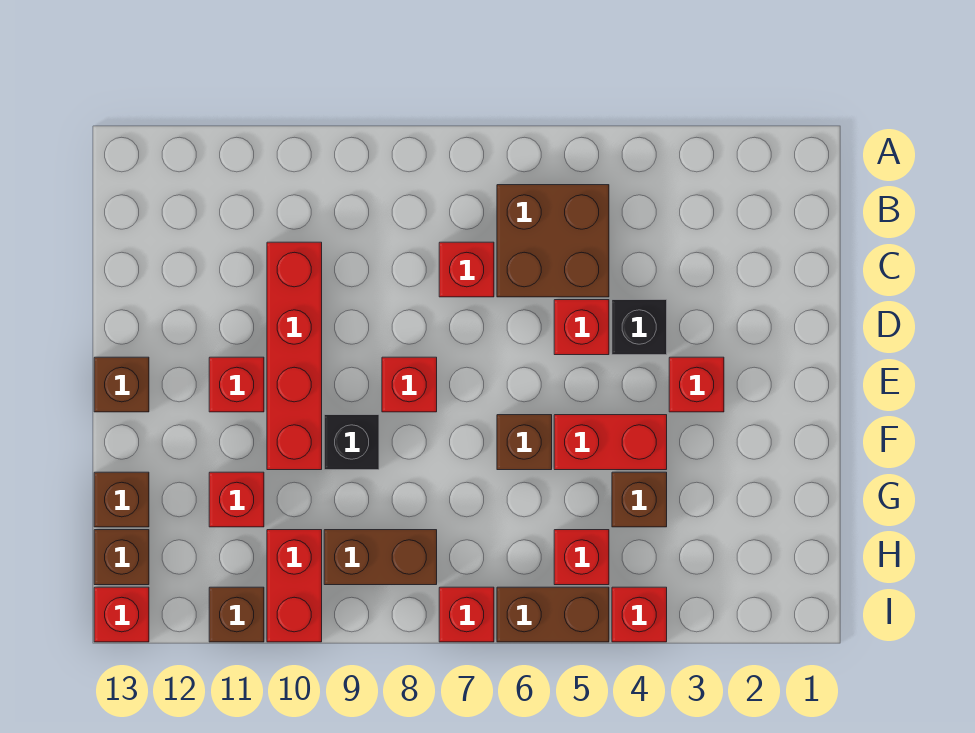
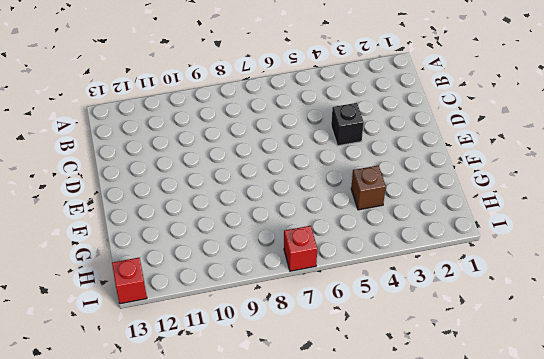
none -> brown brick B5:C6 level 1
none -> red brick C7 level 1
none -> red brick C10:F10 level 1

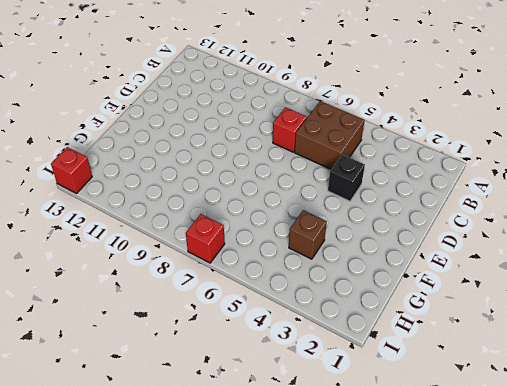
none -> red brick C10:F10 level 1
none -> red brick D5 level 1
none -> red brick E3 level 1

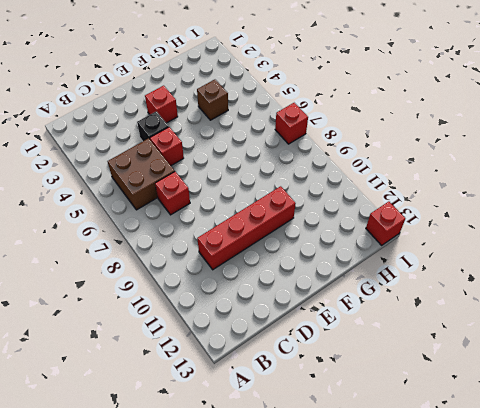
none -> red brick E8 level 1
none -> red brick E11 level 1
none -> brown brick E13 level 1

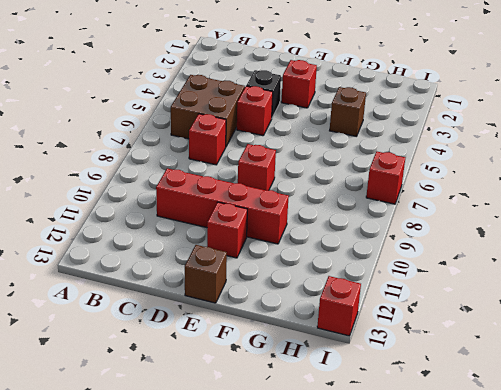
none -> red brick F4:F5 level 1
none -> brown brick F6 level 1
none -> black brick F9 level 1

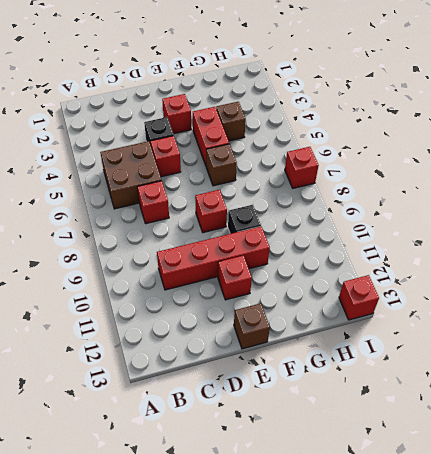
none -> red brick G11 level 1
none -> brown brick G13 level 1
none -> red brick H5 level 1

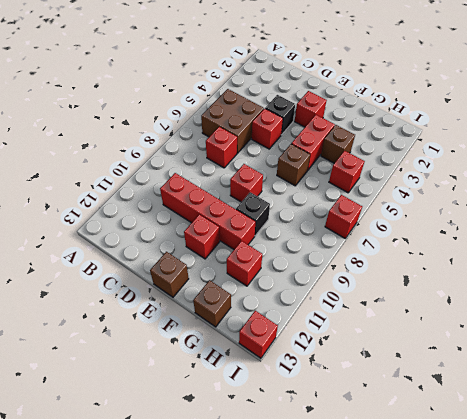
none -> brown brick H8:H9 level 1
none -> red brick H10:I10 level 1
none -> brown brick H13 level 1

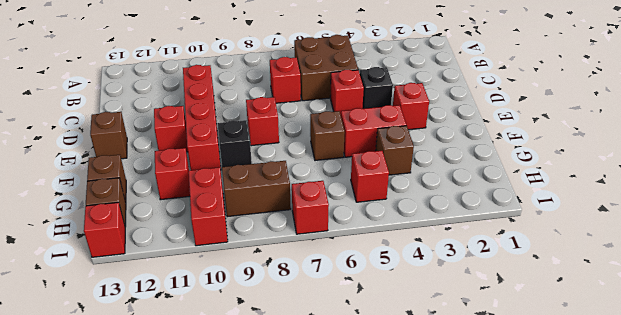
none -> red brick I4 level 1
none -> brown brick I5:I6 level 1
none -> brown brick I11 level 1

